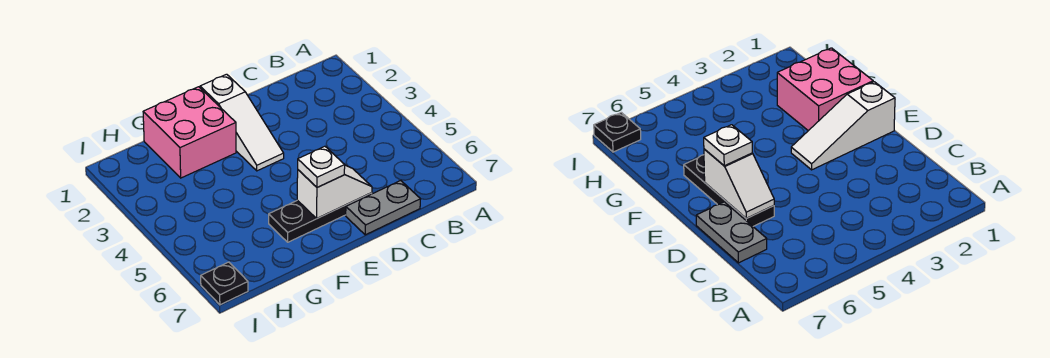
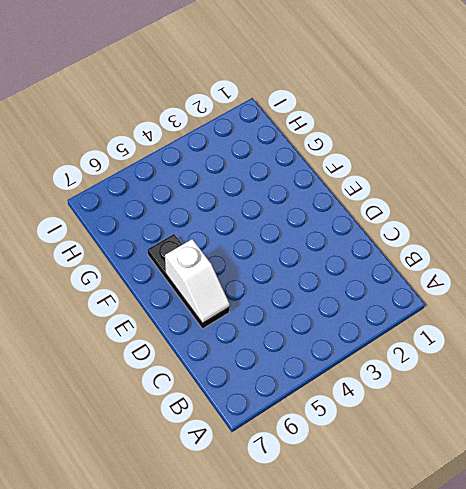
none -> grey plate C7:D7 level 1
none -> white slope E1:E3 level 1 top 1

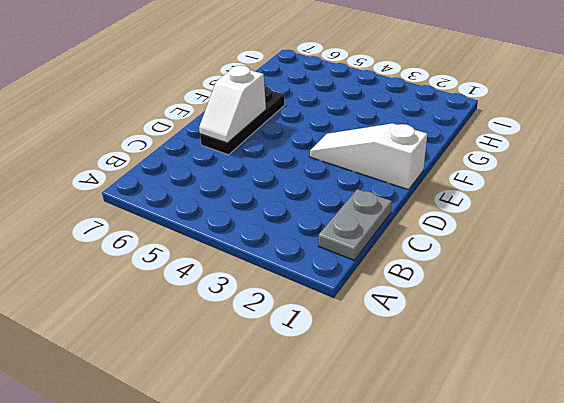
grey plate B1:C1 level 1 -> grey plate C7:D7 level 1
none -> pink brick F1:G2 level 1
none -> black plate I7 level 1

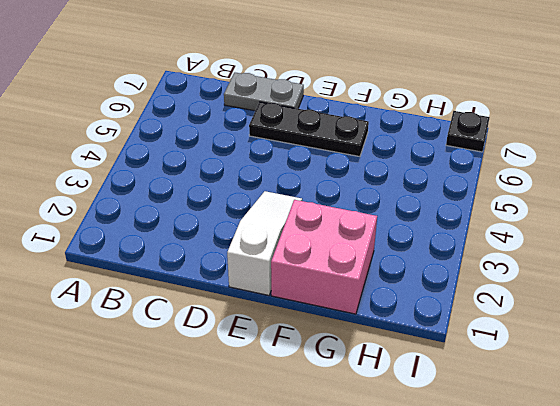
none -> white slope D6:E6 level 2 top E
none -> white plate E6 level 3

